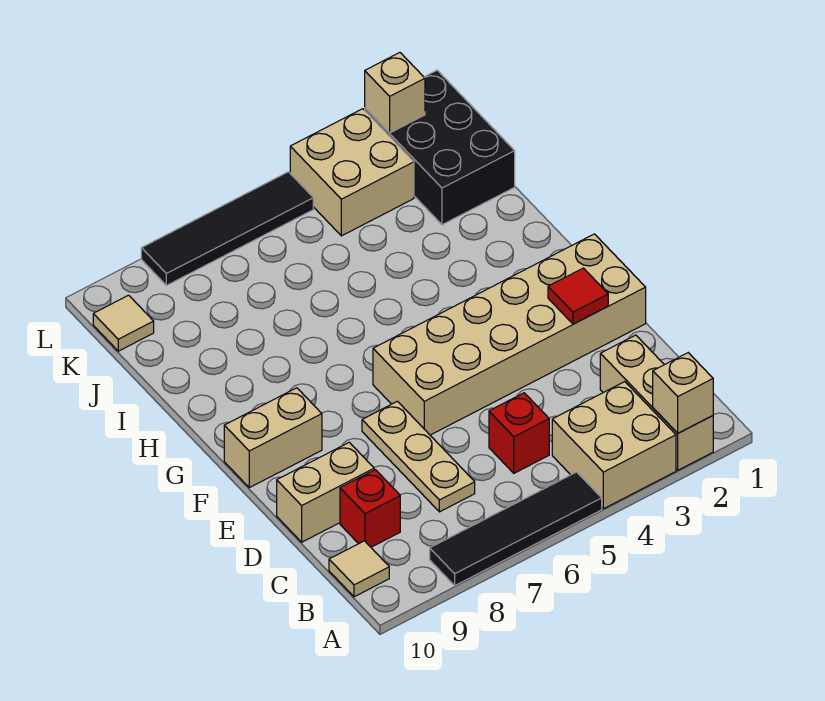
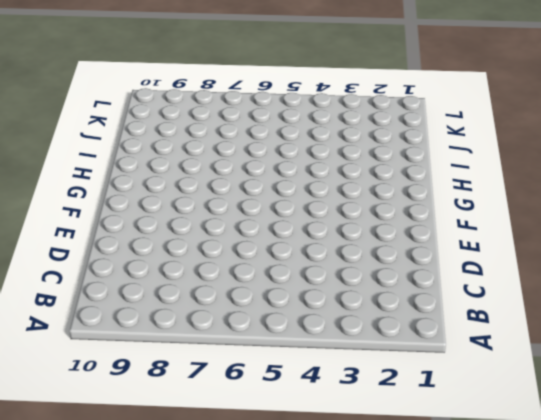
none -> tan brick A2:C2 level 1
none -> tan brick A3:B4 level 1
none -> black tile A5:A8 level 1

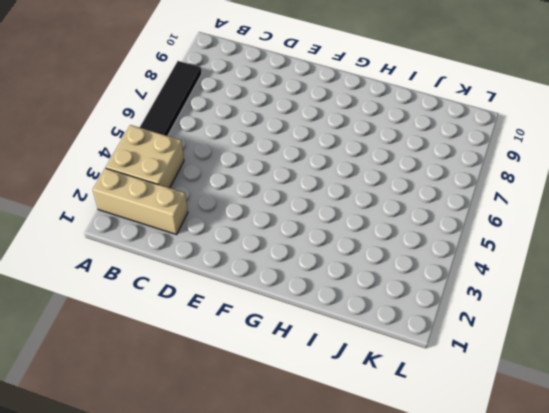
none -> tan tile B10 level 1
none -> red brick C5 level 1
none -> tan plate C7:E7 level 1

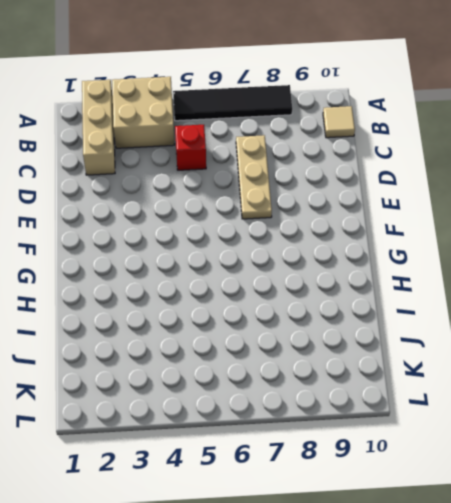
none -> red brick C9 level 1
none -> tan brick D9:D10 level 1
none -> tan brick E1:F6 level 1

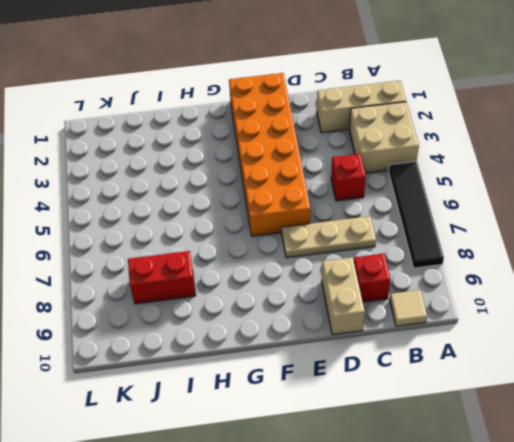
orange brick E1:F6 level 1 -> tan brick E1:F6 level 1
red brick I8:J8 level 1 -> none
none -> tan brick F9:F10 level 1
none -> black brick J1:L2 level 1
none -> tan brick K3:L4 level 1

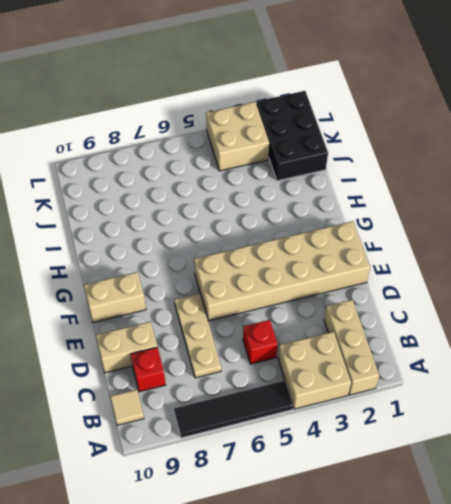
none -> tan tile K10 level 1
none -> black tile L5:L8 level 1
none -> tan brick A2 level 2

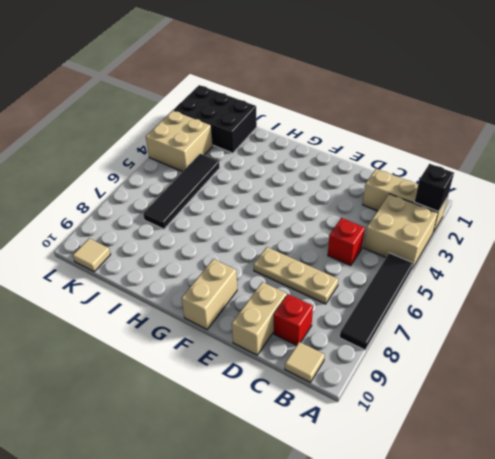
black brick A2 level 2 -> tan brick A2 level 2
black tile J4:J7 level 1 -> black tile L5:L8 level 1
none -> tan brick E1:F6 level 1
none -> red tile E2 level 2
none -> tan brick L2 level 2

